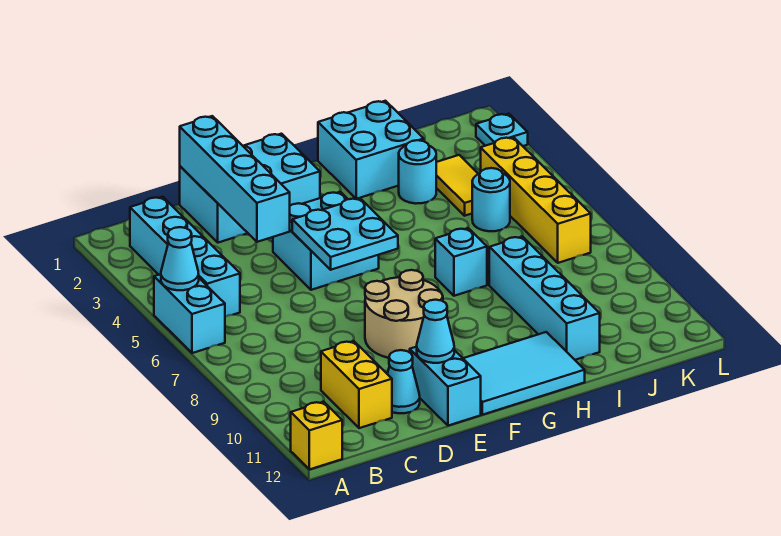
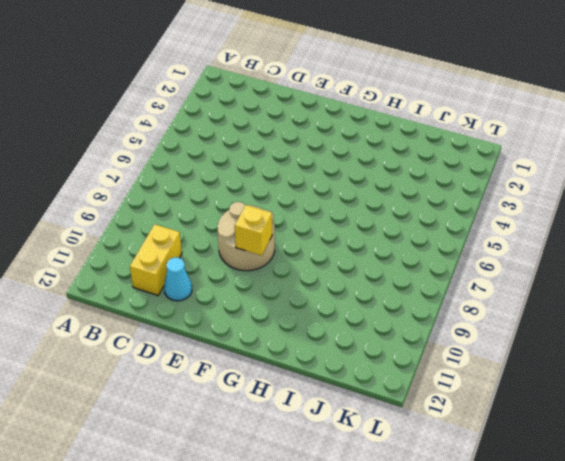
yellow brick F9 level 2 -> yellow brick A12 level 1
none -> cyan brick A5:A6 level 1
none -> cyan brick B2:B5 level 1
none -> cyan brick D1:F2 level 1

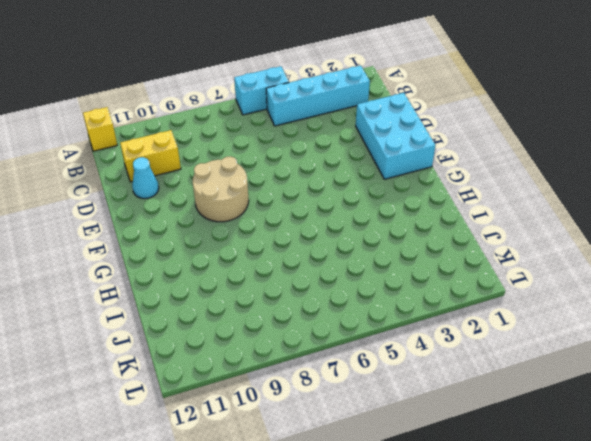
none -> cyan brick E4:F5 level 1
none -> cyan brick E11:E12 level 1
none -> cyan tile F11:H12 level 1

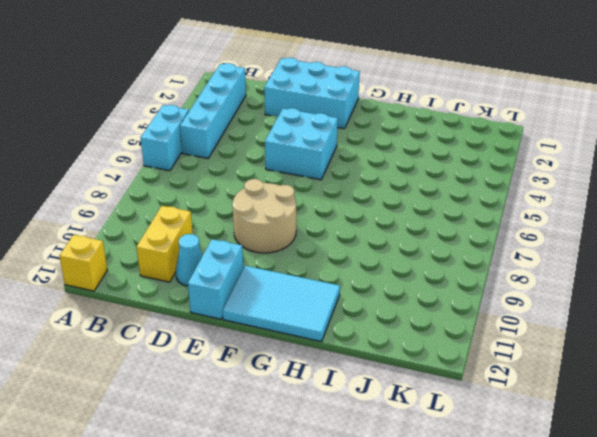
none -> cyan brick H1:I2 level 1
none -> cyan brick H7 level 1
none -> cyan round brick I3 level 1

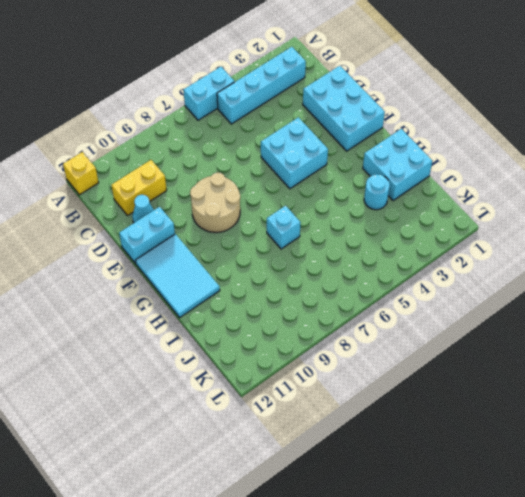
none -> cyan brick I8:I11 level 1
none -> yellow tile J3:J4 level 1
none -> cyan round brick J5 level 1

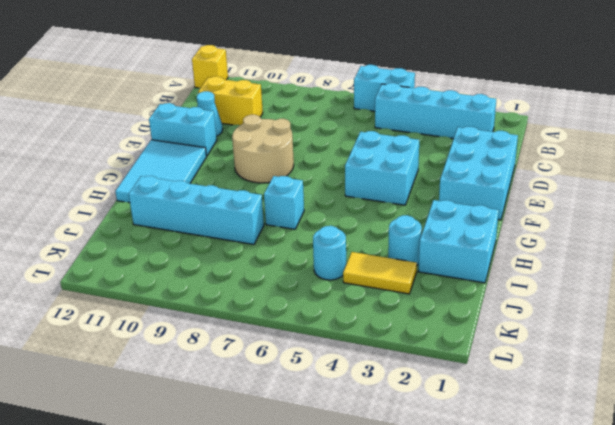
none -> yellow brick K4:K7 level 1
none -> cyan plate L2 level 1
none -> cyan cone A5 level 2

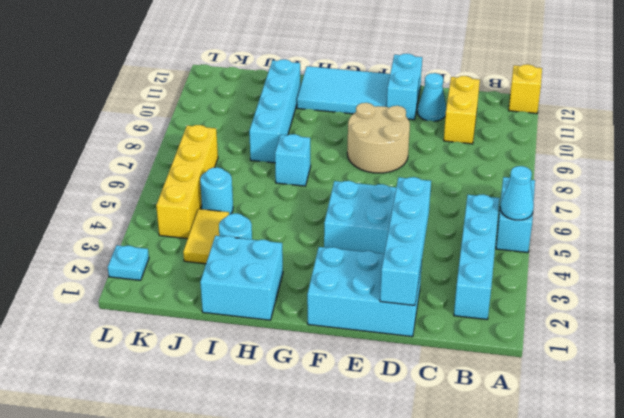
none -> cyan plate E5:F6 level 2
none -> cyan cone E11 level 2

